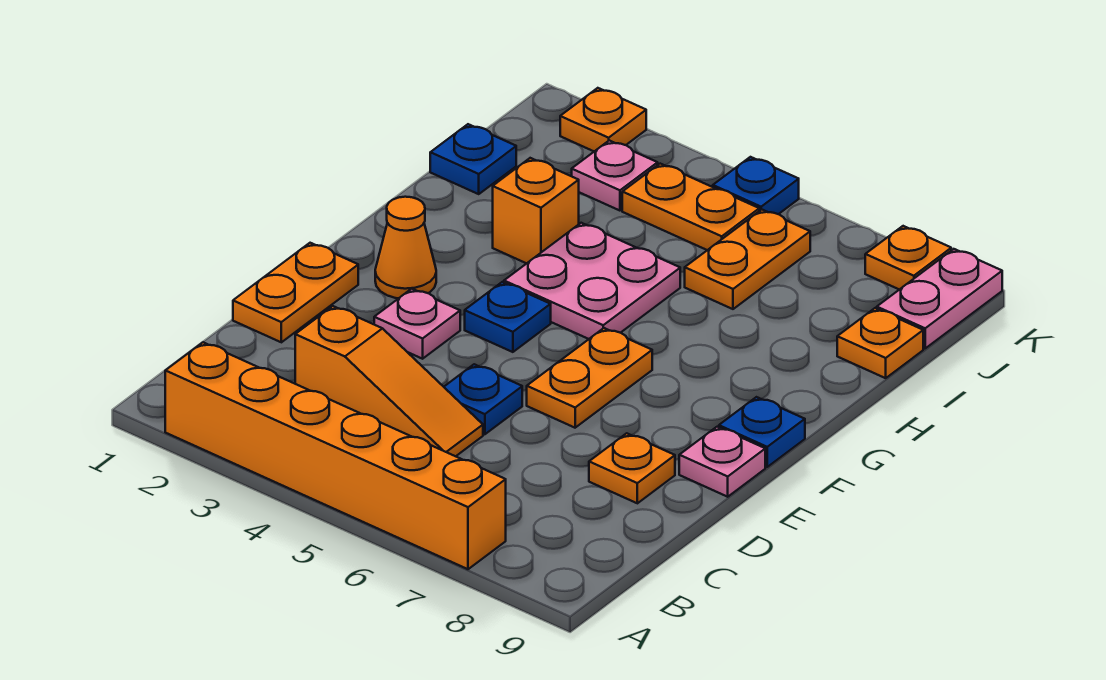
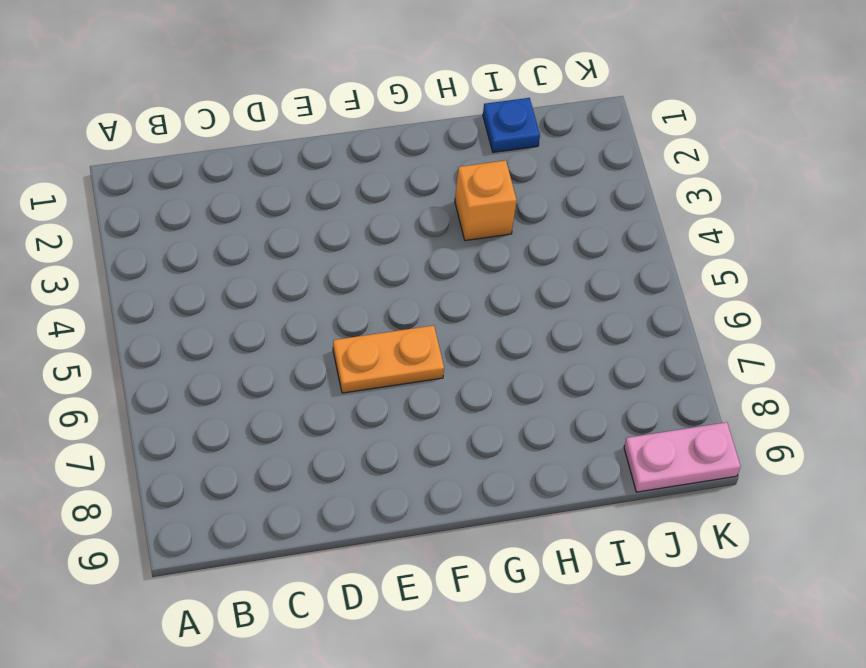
none -> orange brick A2:A7 level 1
none -> orange slope C3:C5 level 1 top 3
none -> orange plate D1:E1 level 1

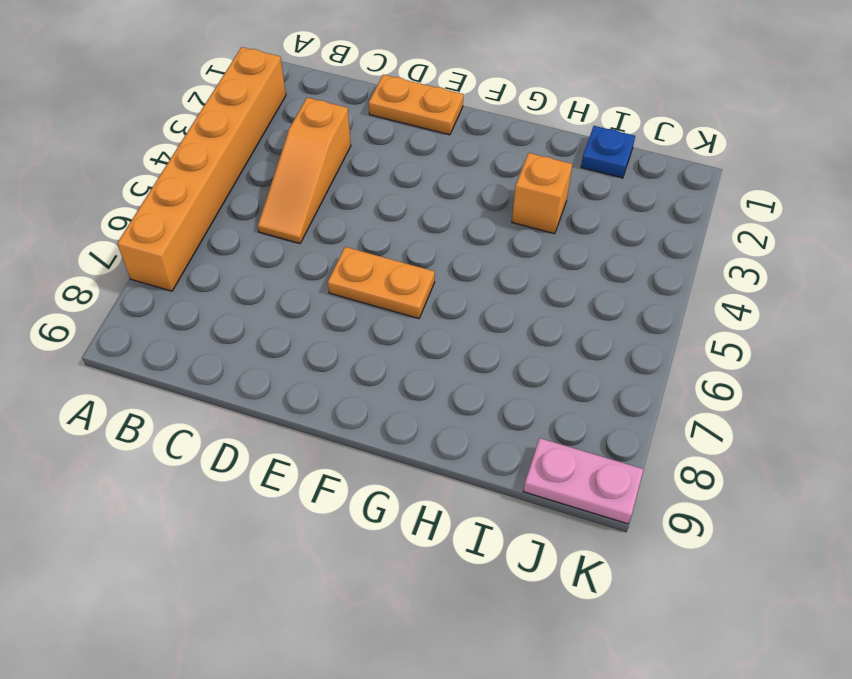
none -> blue plate D5 level 1
none -> orange plate D8 level 1
none -> pink plate E3 level 1

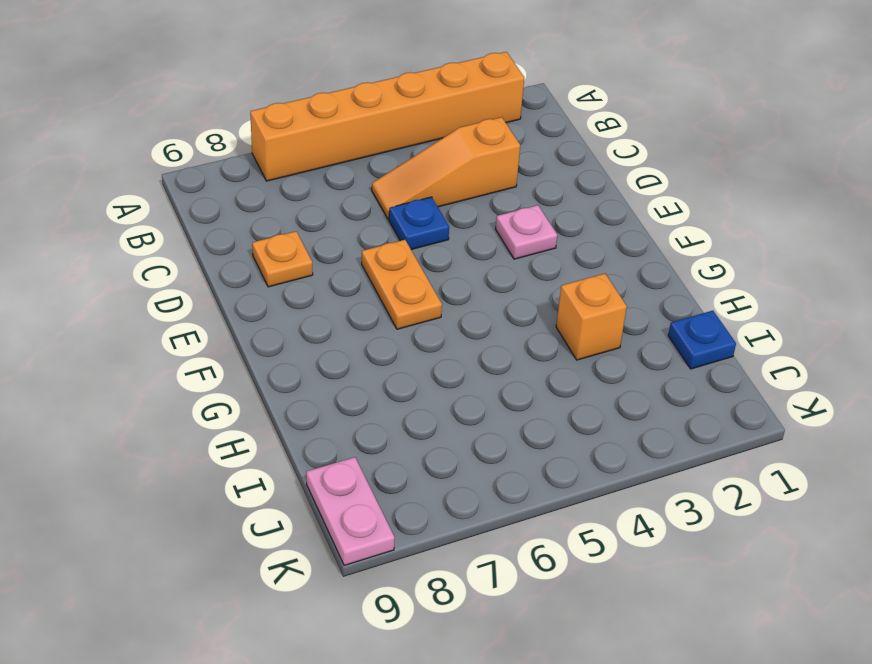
none -> orange plate D1:E1 level 1
none -> pink plate E9 level 1
none -> orange cone F2 level 1

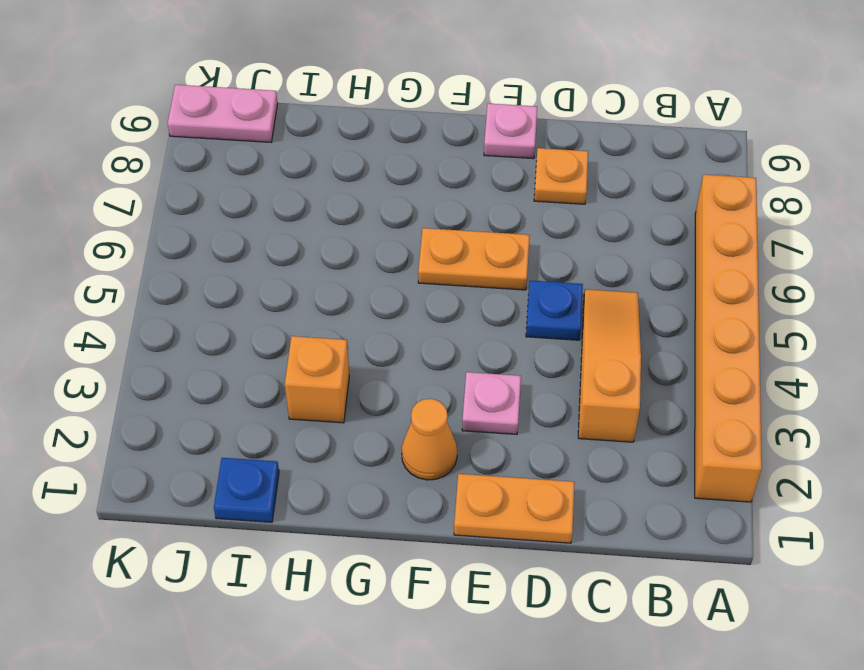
none -> blue plate F4 level 1
none -> blue plate F9 level 1
none -> pink plate G4:H5 level 1

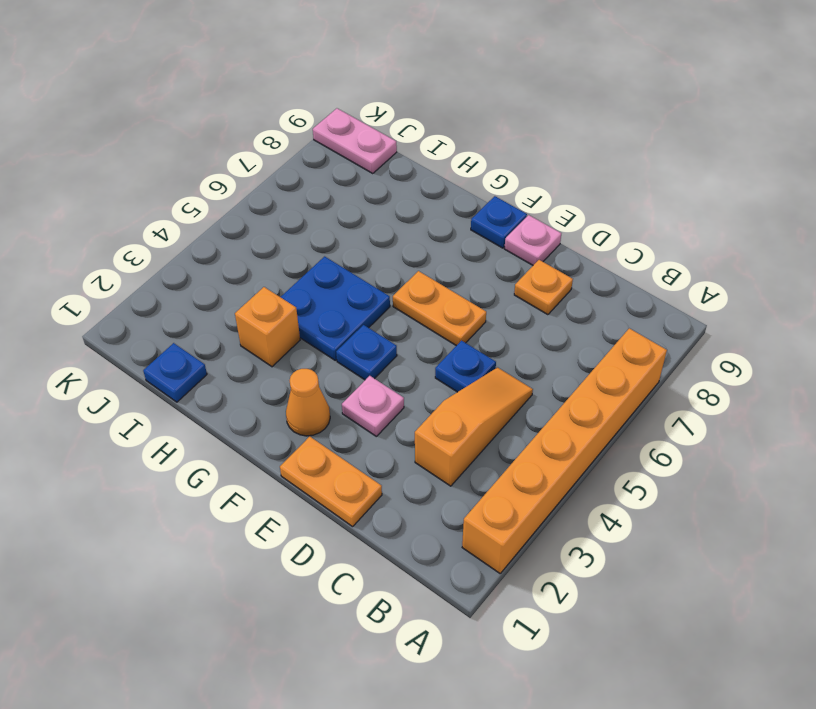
blue plate G4:H5 level 1 -> pink plate G4:H5 level 1
none -> orange plate I6:J6 level 1
none -> orange plate I9 level 1
none -> pink plate J3 level 1

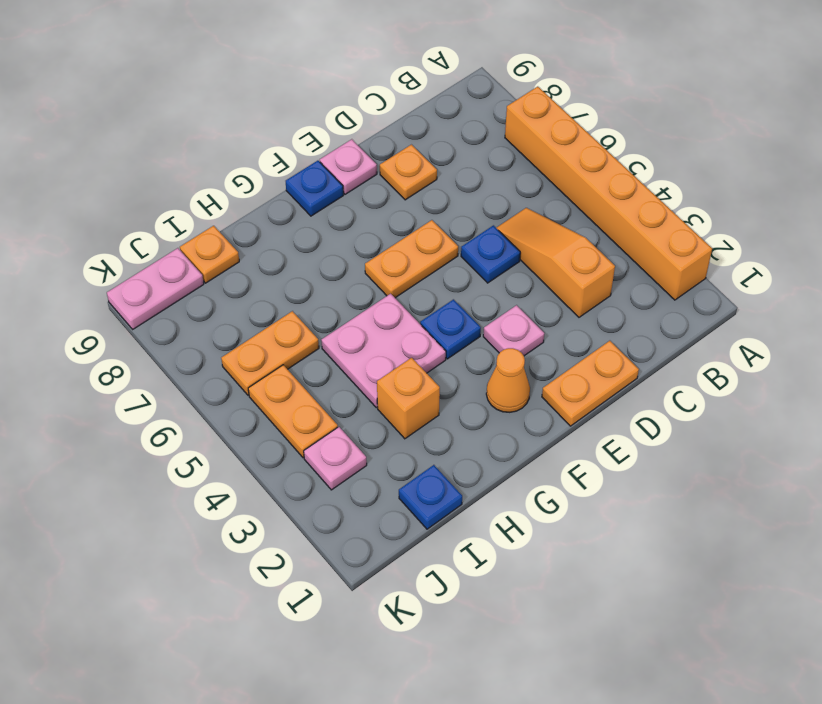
none -> orange plate K2 level 1
none -> blue plate K5 level 1
none -> orange plate K8 level 1

